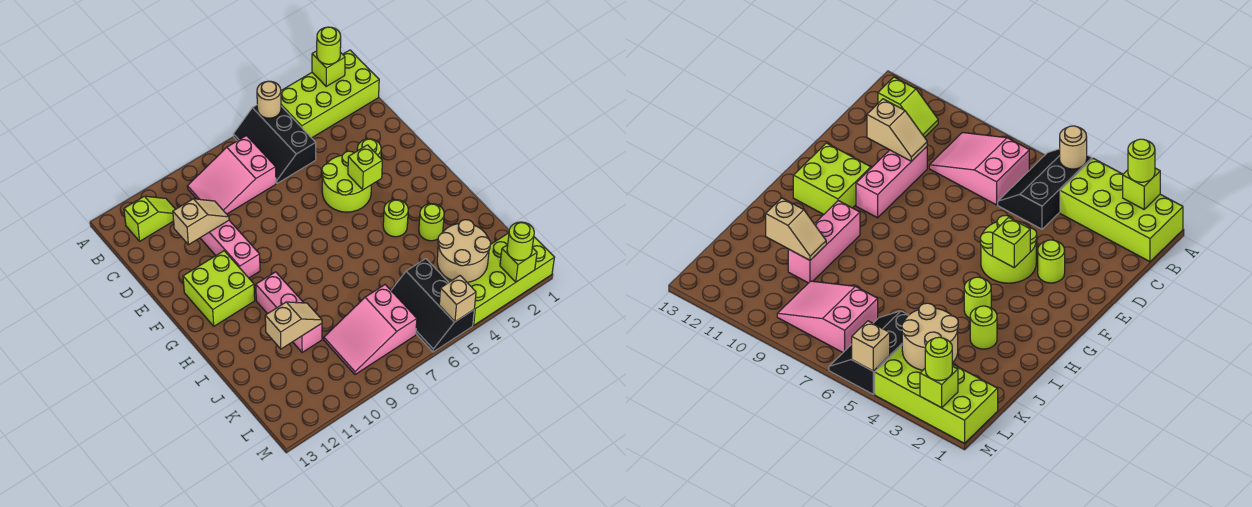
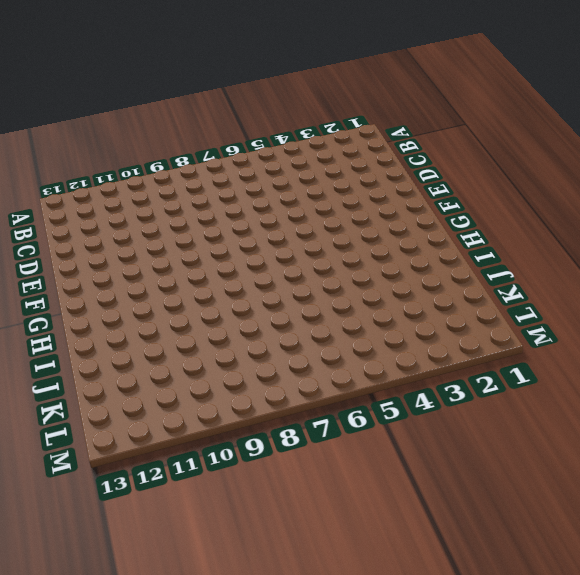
none -> lime brick A1:B4 level 1
none -> black slope A5:C6 level 1 top 5
none -> pink slope B7:C9 level 1 top 7

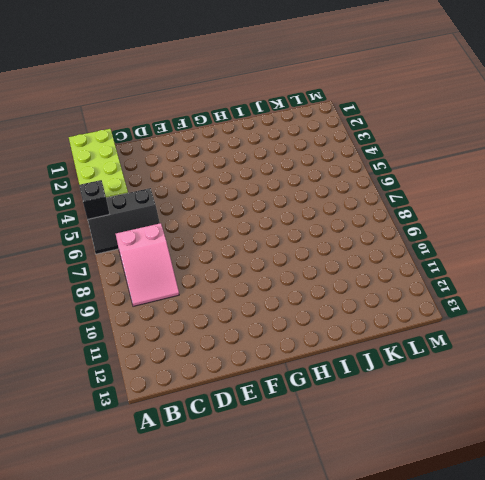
black brick A5 level 2 -> tan round brick A5 level 2
none -> lime slope B11:B12 level 1 top 12
none -> pink brick D10:F10 level 1
none -> lime round brick E3 level 1

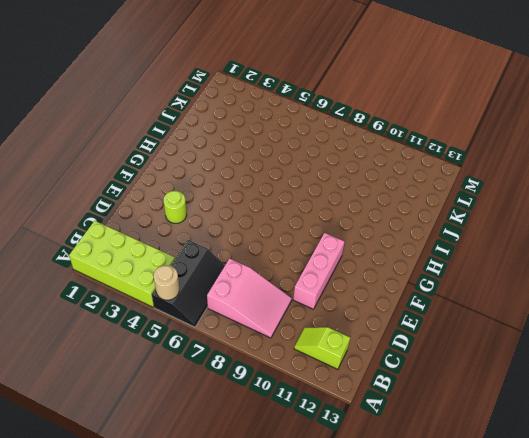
none -> lime round brick E4:F5 level 1
none -> lime brick F11:G12 level 1
none -> lime round brick H4 level 1

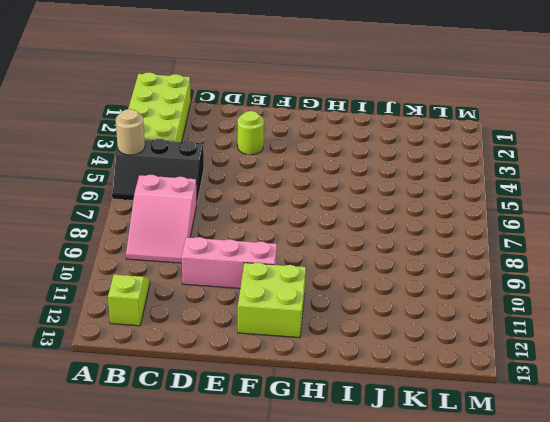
none -> lime round brick E4:F5 level 1
none -> lime round brick H4 level 1
none -> pink brick H10:J10 level 1

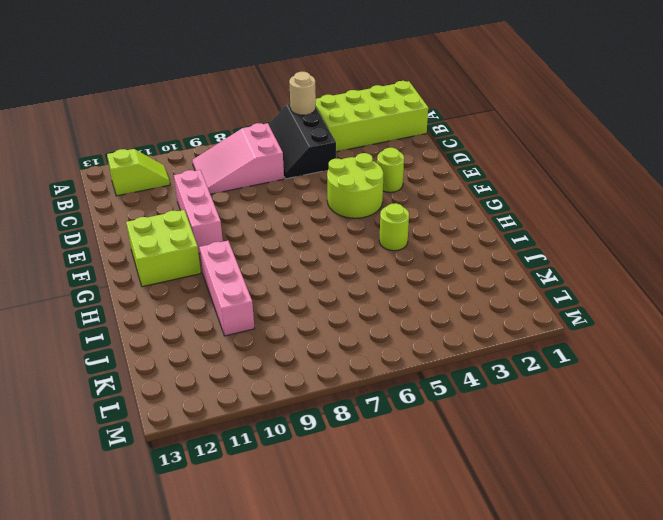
none -> lime round brick I3 level 1
none -> black slope K5:M6 level 1 top 5
none -> pink slope K7:L9 level 1 top 7

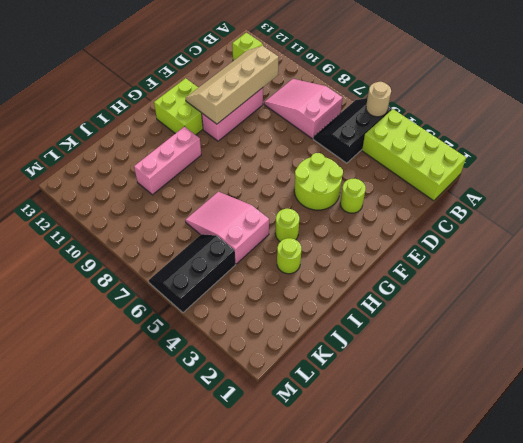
tan slope C10:F11 level 2 top 10 -> tan slope D10:D11 level 2 top 11
pink slope I5:J7 level 1 top 5 -> pink slope K7:L9 level 1 top 7
none -> lime brick L1:M4 level 1
none -> lime brick A2 level 2
none -> lime brick F4 level 2

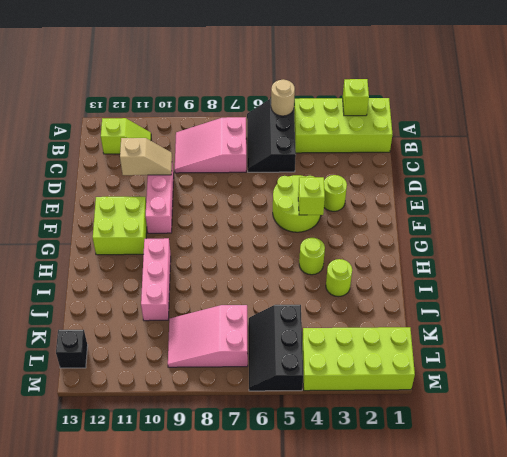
black brick L13 level 1 -> none
none -> tan slope J10:J11 level 2 top 11
none -> tan round brick K3:L4 level 2
none -> lime brick M2 level 2

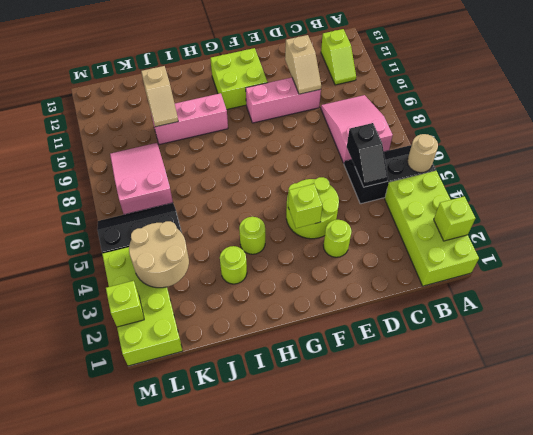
black slope C5:C6 level 2 top 6 -> none
none -> tan brick M5 level 2
none -> lime round brick A2 level 3
none -> lime round brick M2 level 3

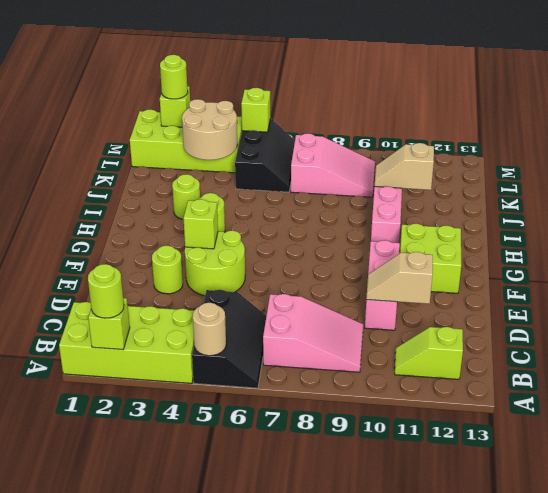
lime brick M5 level 2 -> tan brick M5 level 2

